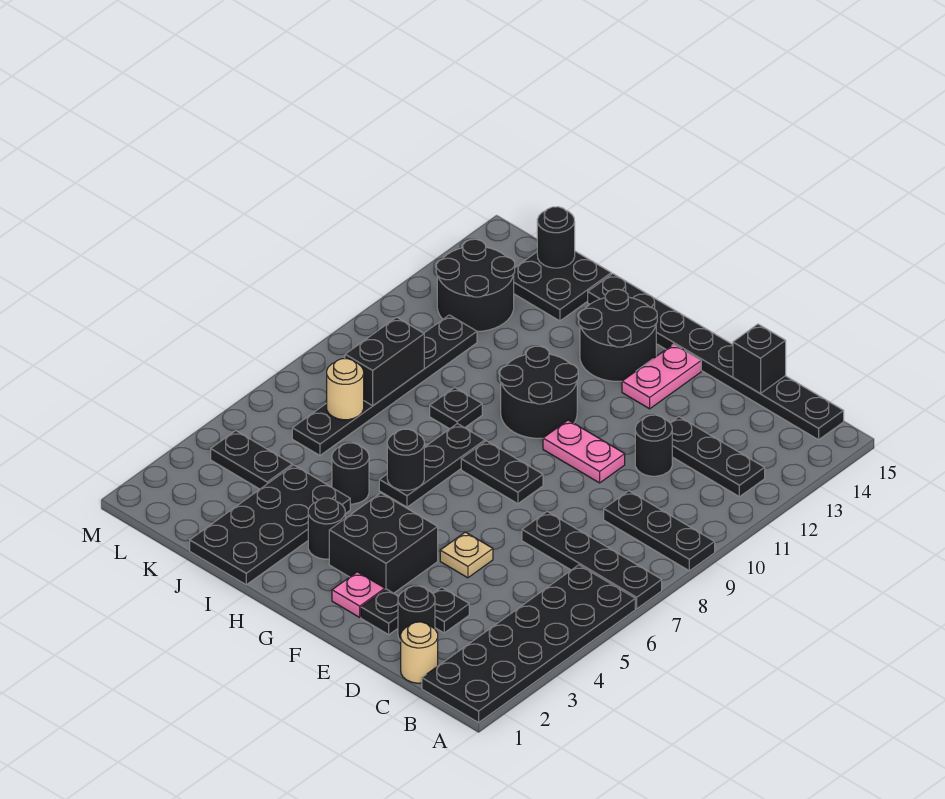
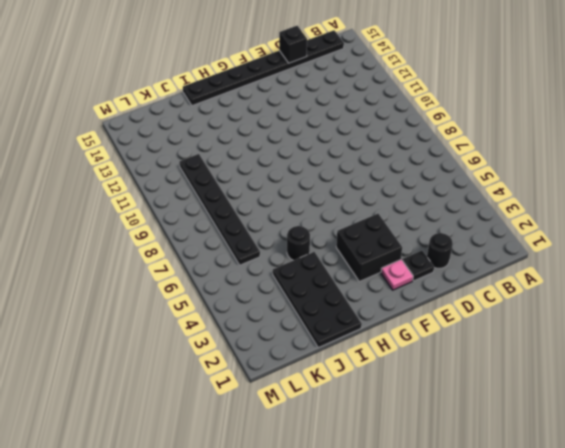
none -> black plate A1:B6 level 1
none -> black plate A7:D7 level 1
none -> black plate A9:C9 level 1
none -> black plate B12:D12 level 1

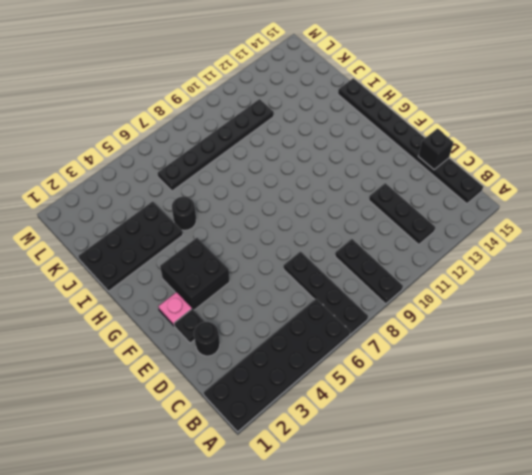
none -> tan round brick C1 level 1
none -> black plate D3 level 1
none -> black round brick D11 level 1
none -> tan plate E5 level 1

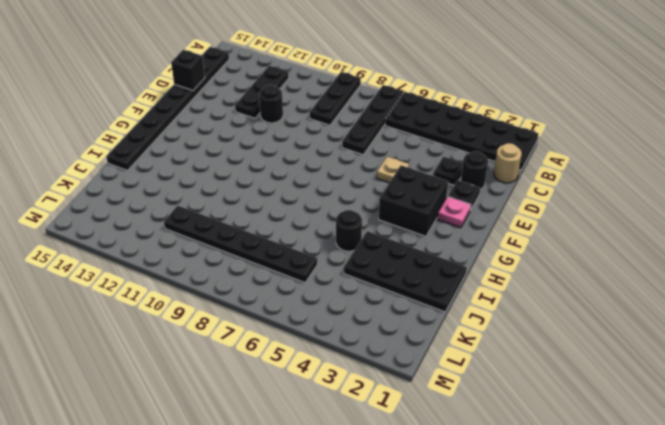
none -> pink plate E10:F10 level 1
none -> black plate F8:G8 level 1
none -> pink plate F13:F14 level 1
none -> black round brick G10:H11 level 1

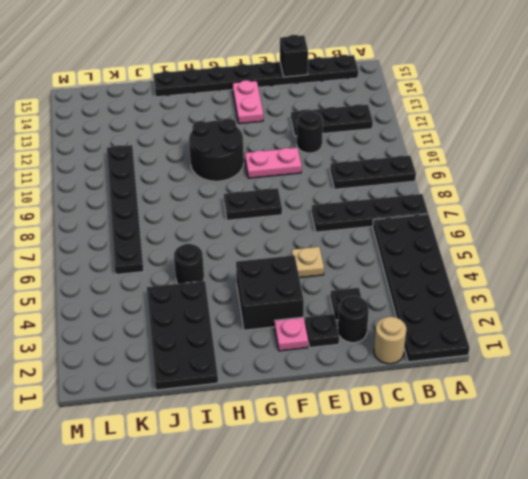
none -> black round brick G13:H14 level 1
none -> black round brick H3 level 1
none -> black plate H6:H8 level 1
none -> black plate I9 level 1

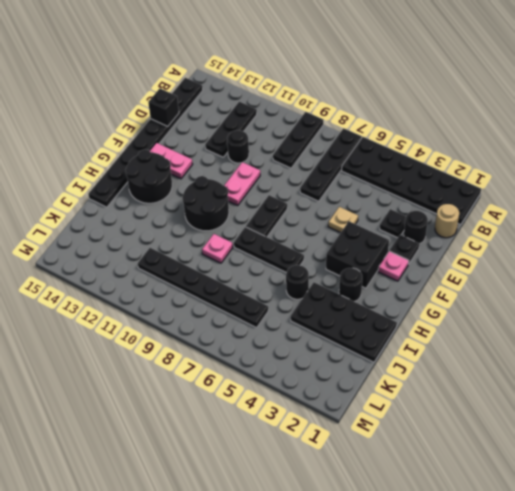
pink plate I9 level 1 -> black plate I9 level 1
none -> black plate J14:K15 level 1
none -> black plate K4:L4 level 1
none -> black round brick K12:L13 level 1
none -> black round brick H6 level 2

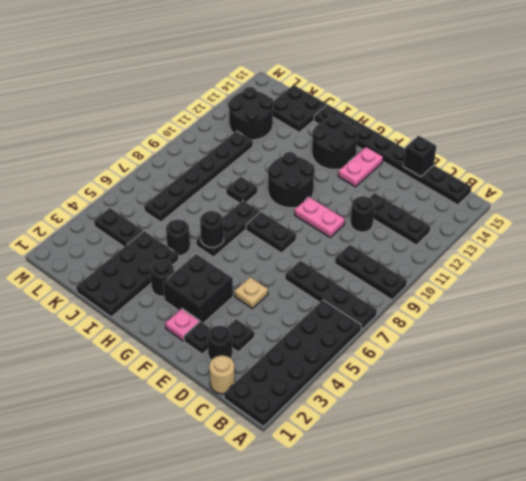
none -> tan round brick K7 level 2
none -> black brick K8:K9 level 2
none -> black round brick K15 level 2

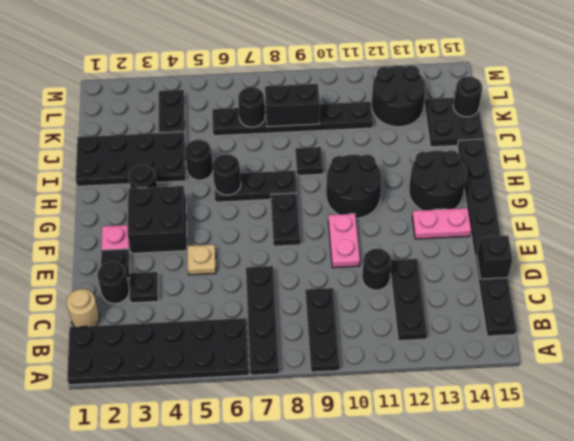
black round brick K7 level 2 -> tan round brick K7 level 2

